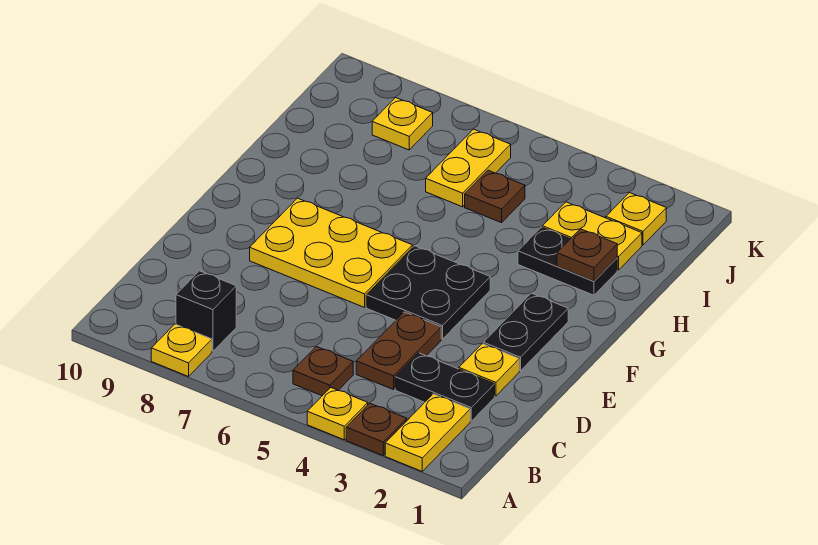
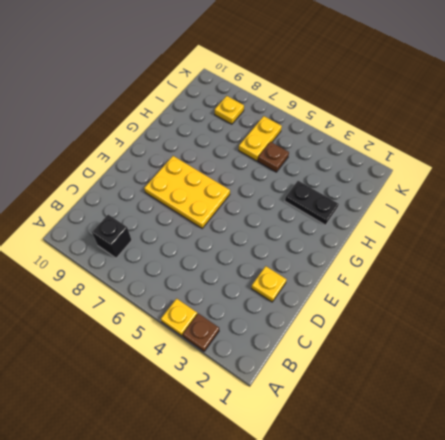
none -> yellow plate A2:B2 level 1
none -> yellow plate A8 level 1
none -> brown plate B5 level 1

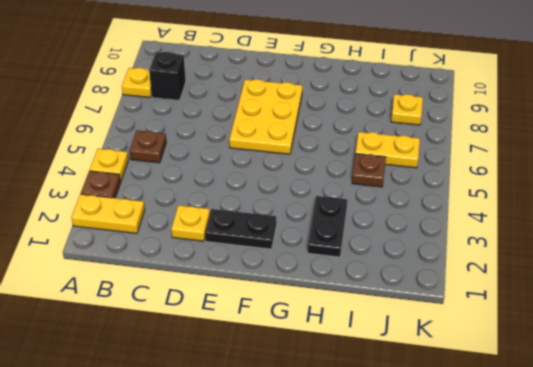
none -> black plate C2:C3 level 1
none -> brown plate C4:D4 level 1
none -> black plate E4:F5 level 1

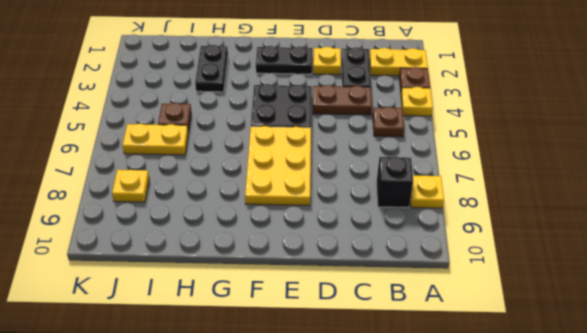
none -> yellow plate I2:I3 level 1
none -> yellow plate J2 level 1
none -> brown plate H2 level 2

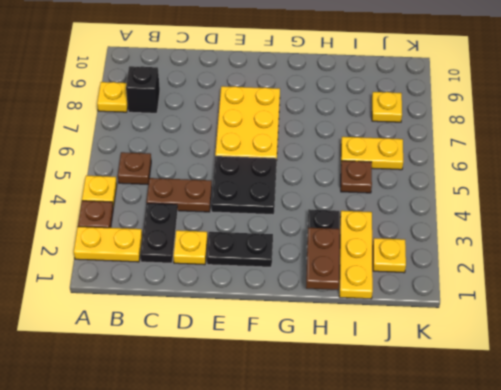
brown plate H1:H2 level 2 -> brown plate H2 level 2
yellow plate I1:I3 level 1 -> yellow plate I2:I3 level 1

